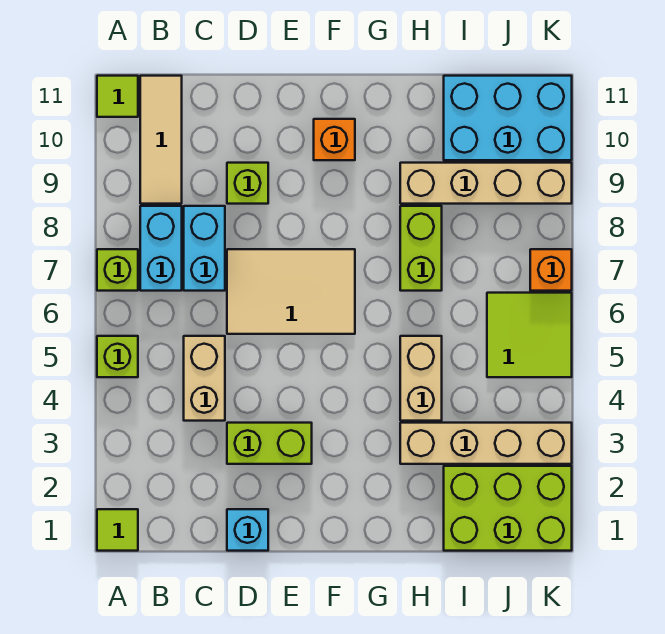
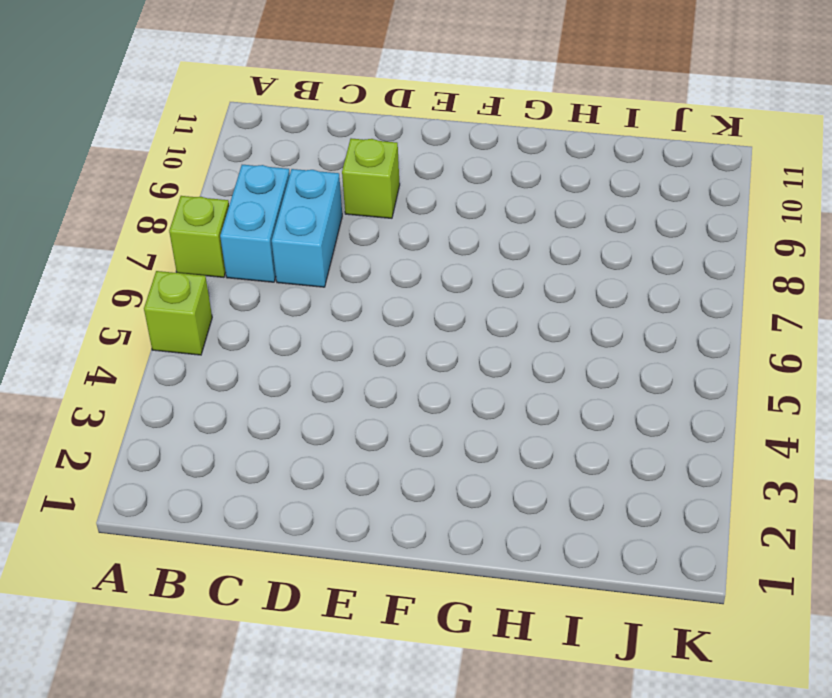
none -> lime tile A1 level 1
none -> lime tile A11 level 1
none -> tan tile B9:B11 level 1

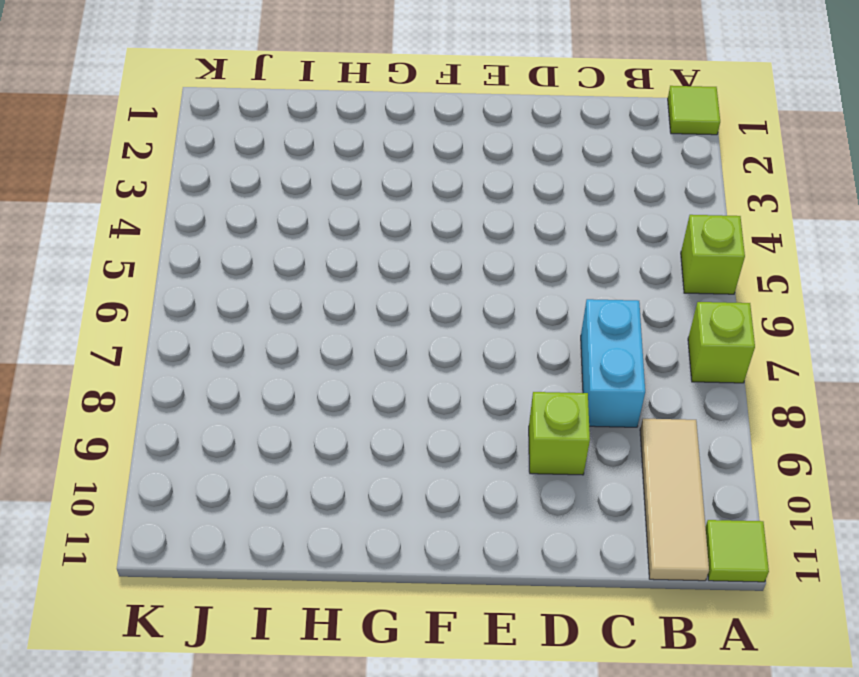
none -> cyan brick B7:B8 level 1
none -> tan brick C4:C5 level 1
none -> cyan brick D1 level 1

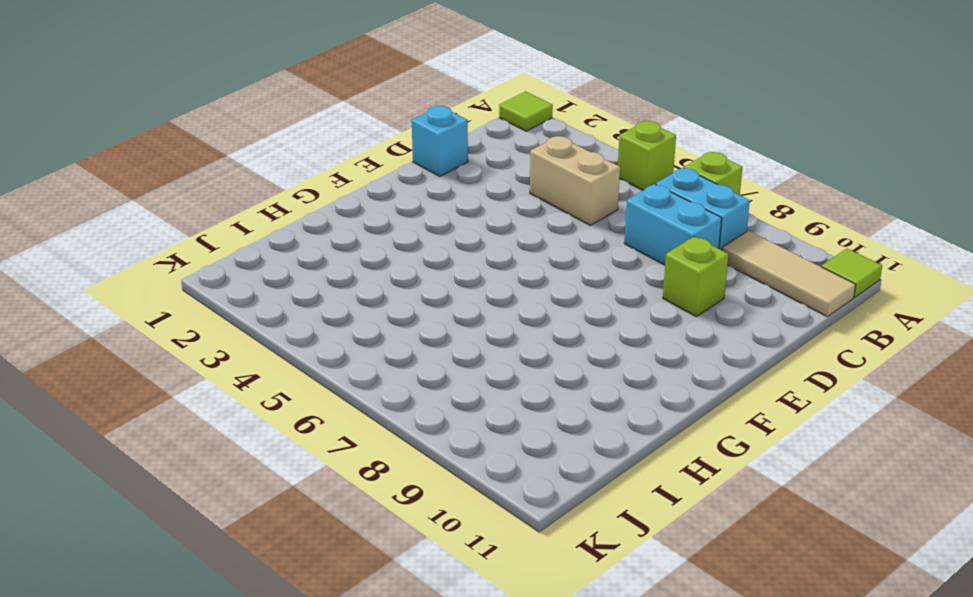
none -> lime brick D3:E3 level 1
none -> tan tile D6:F7 level 1
none -> orange brick F10 level 1

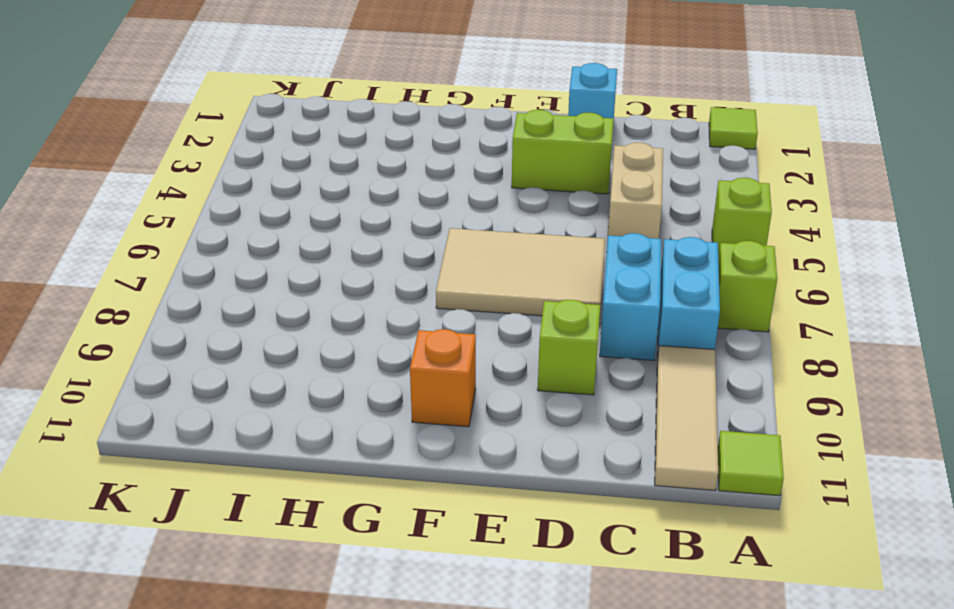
none -> tan brick H3:K3 level 1
none -> tan brick H4:H5 level 1
none -> lime brick H7:H8 level 1

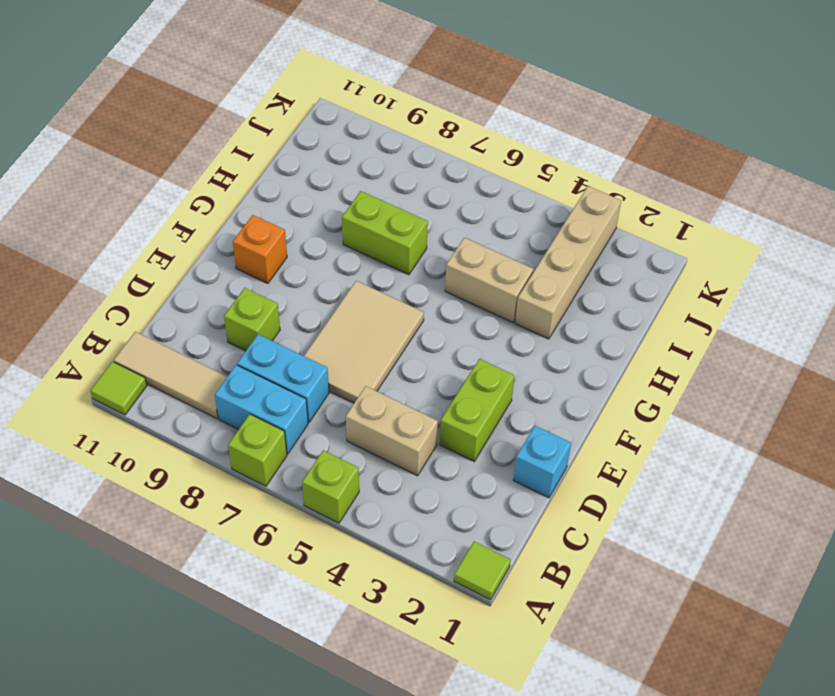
none -> tan brick H9:K9 level 1
none -> lime brick I1:K2 level 1
none -> cyan brick I10:K11 level 1

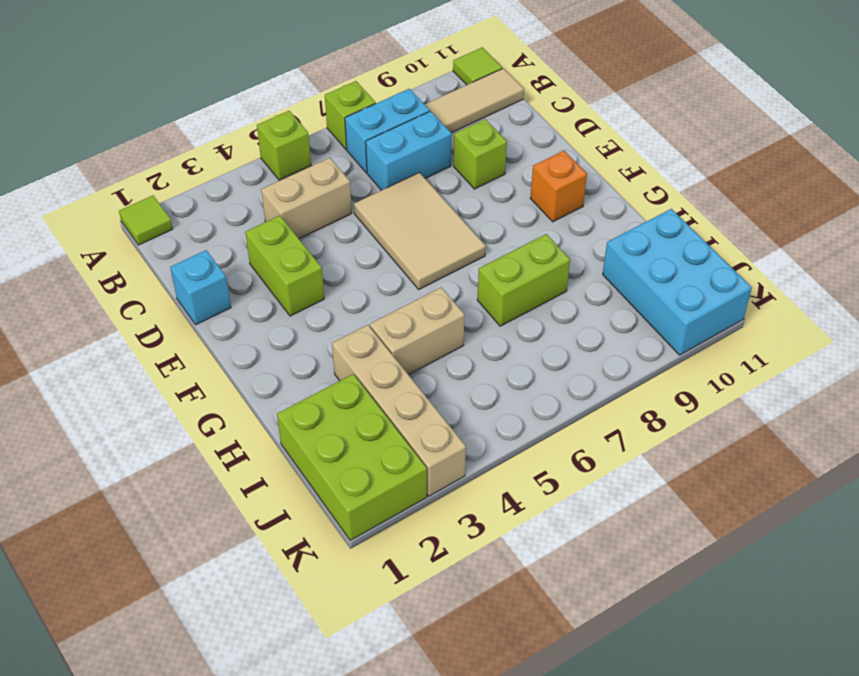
none -> tan brick H9:K9 level 1
none -> lime tile J5:K6 level 1
none -> orange brick K7 level 1

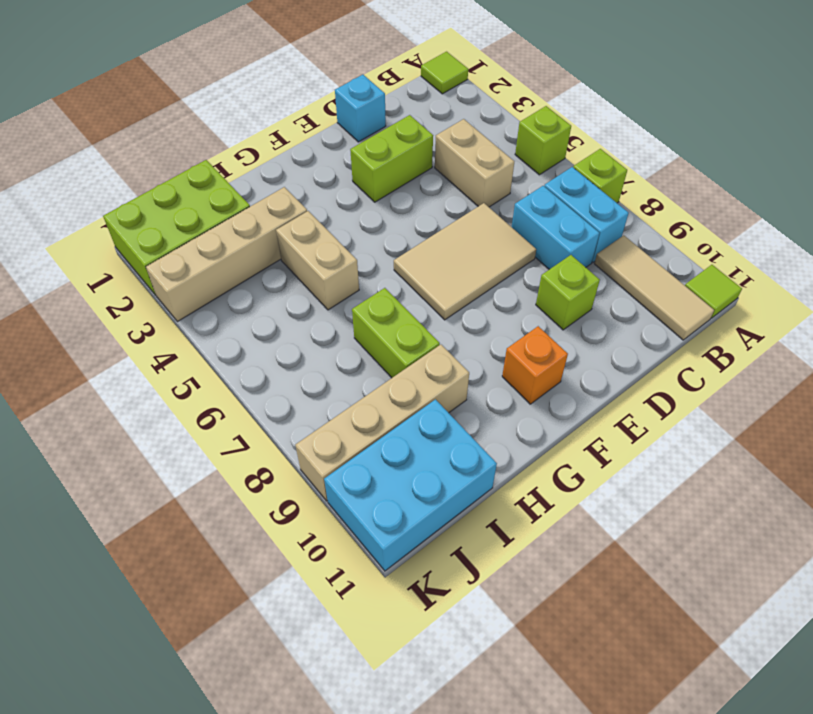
none -> lime tile J5:K6 level 1
none -> orange brick K7 level 1

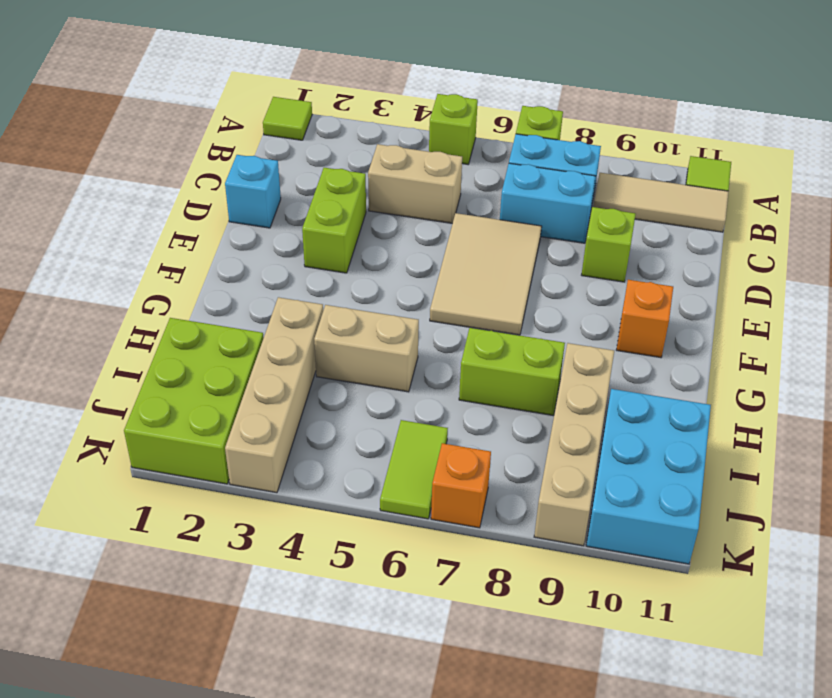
lime tile J6:K6 level 1 -> lime tile J5:K6 level 1

